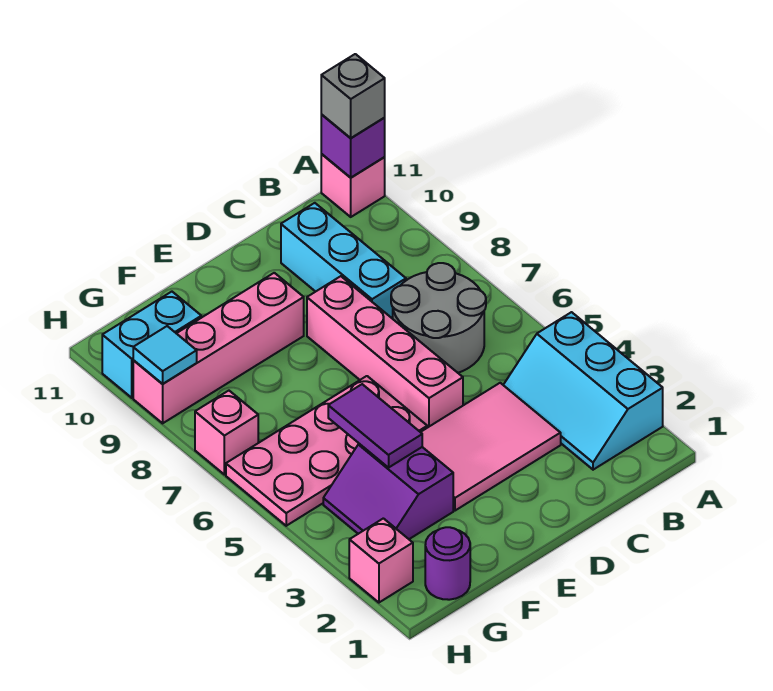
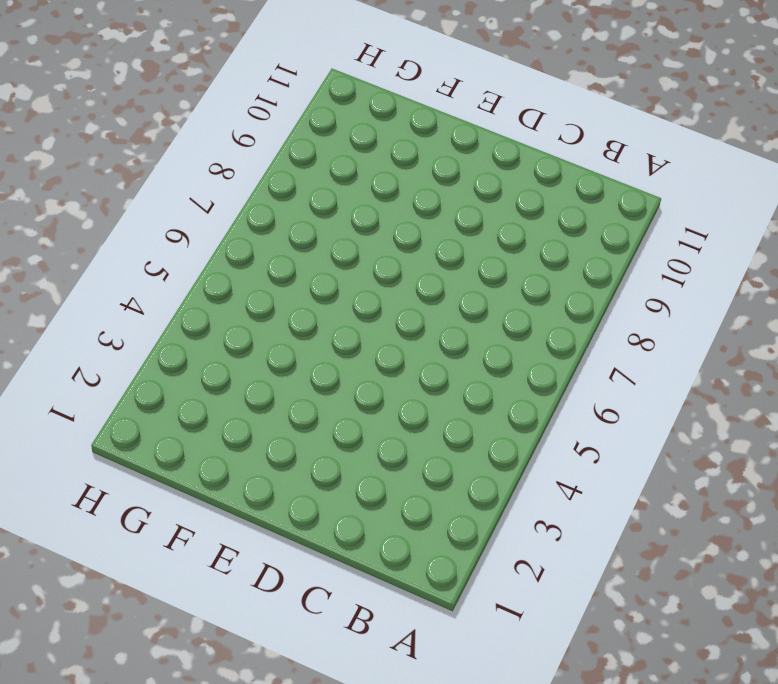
none -> cyan slope A2:B4 level 1 top A
none -> pink brick A11 level 1
none -> grey round brick B6:C7 level 1

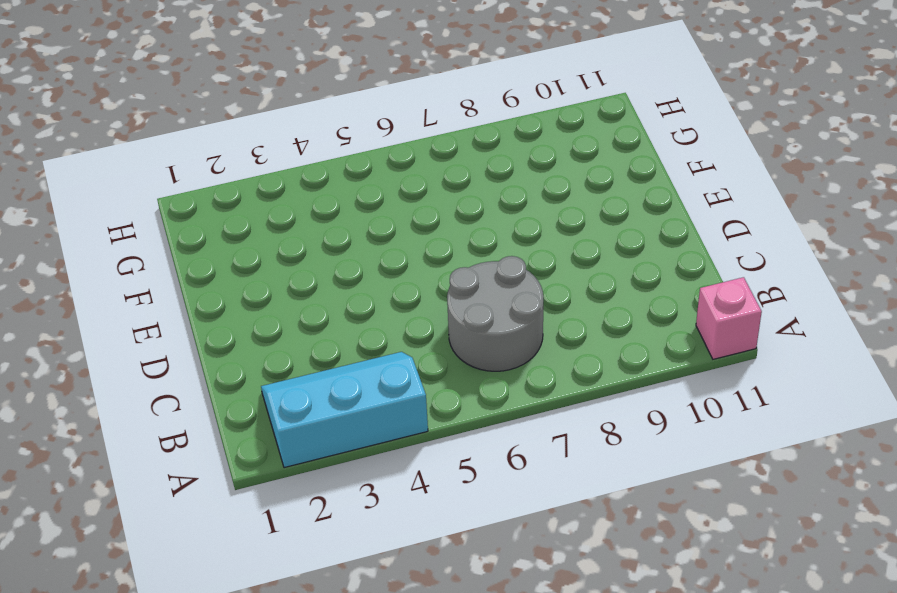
none -> pink tile C3:E4 level 1
none -> cyan brick C8:C10 level 1
none -> pink brick D5:D8 level 1

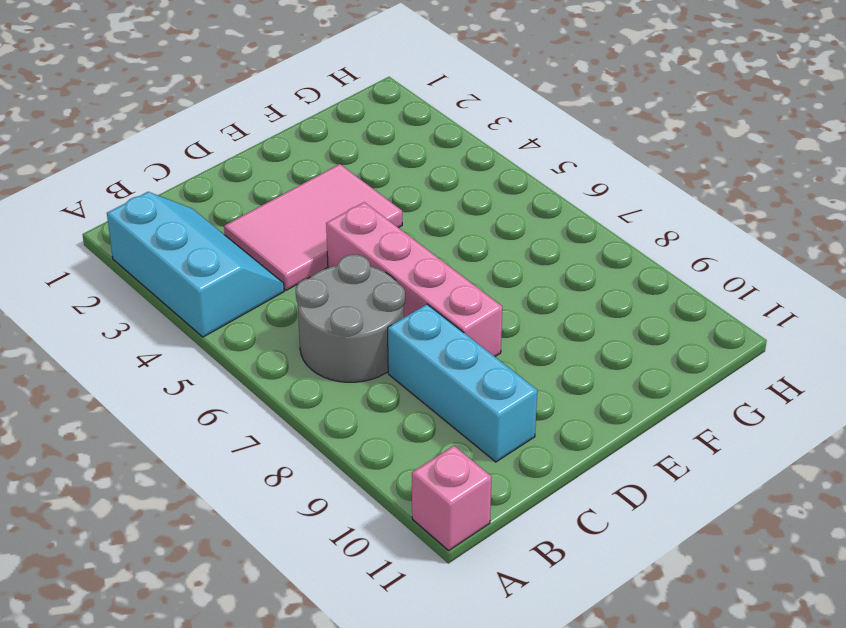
none -> pink plate E5:H6 level 1
none -> pink brick E9:H9 level 1
none -> purple slope F3:G4 level 1 top F

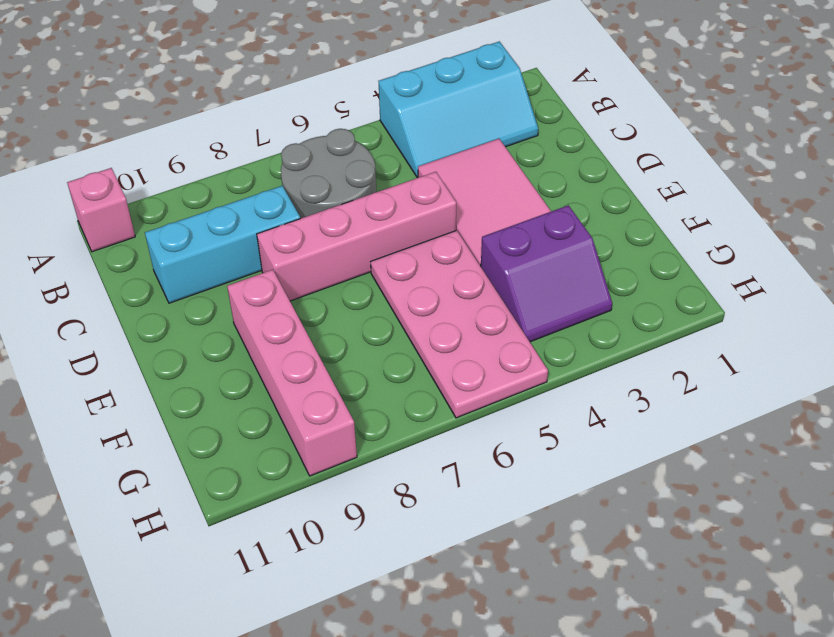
none -> purple round brick G1 level 1
none -> cyan brick G10:H10 level 1
none -> pink brick H2 level 1

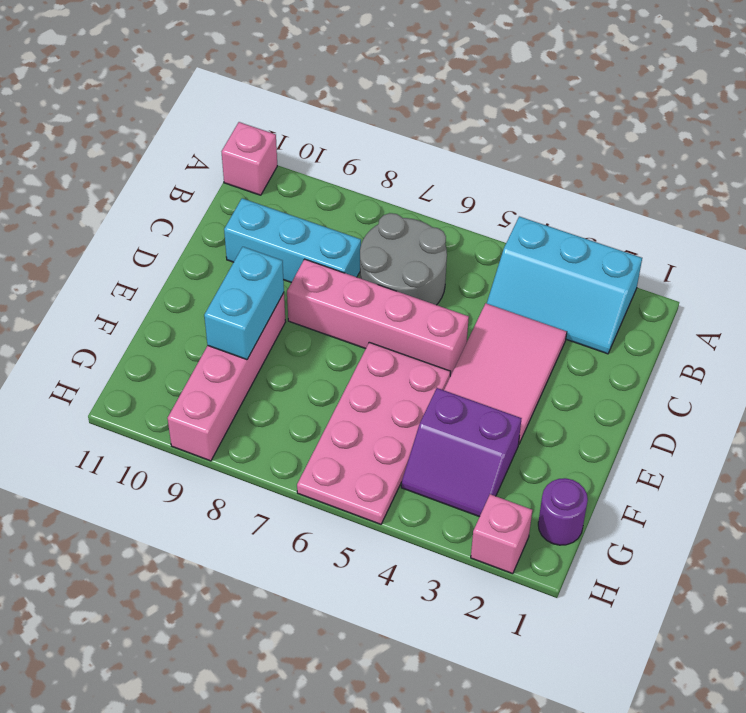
cyan brick E9:F9 level 2 -> cyan brick G10:H10 level 1
none -> pink brick H7 level 1
none -> purple brick A11 level 2
none -> purple tile F4:F5 level 2

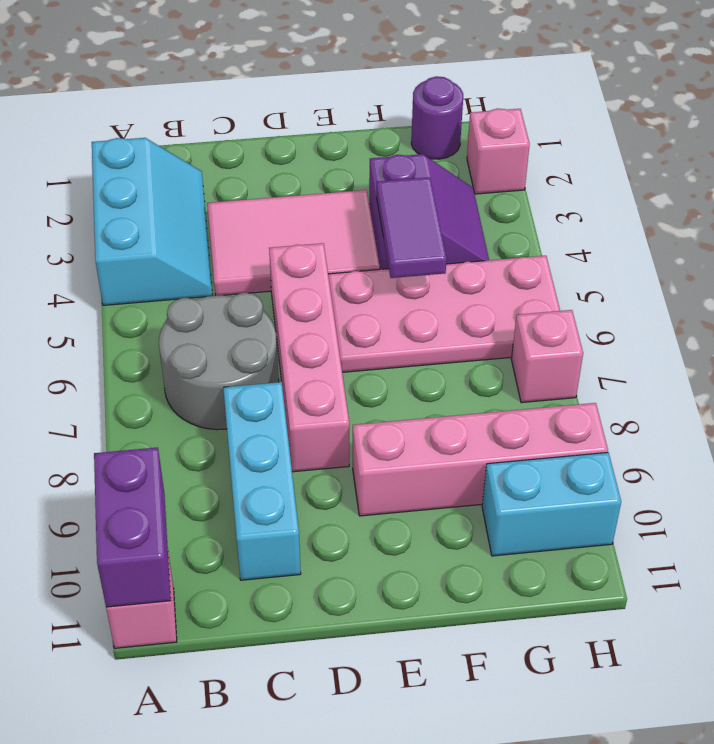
purple brick A10:A11 level 2 -> purple brick A11 level 2
none -> cyan tile H9 level 2
none -> grey brick A11 level 3

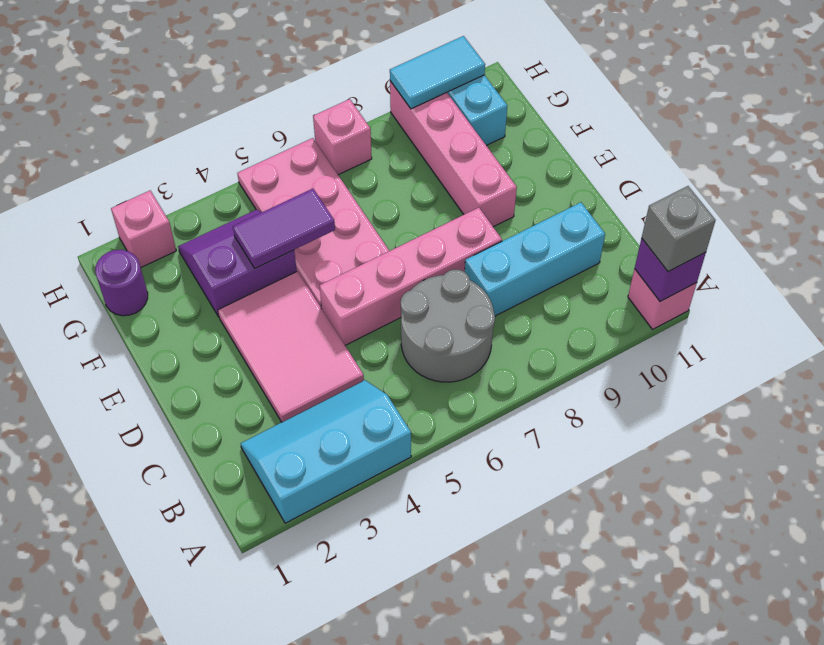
cyan tile H9:H10 level 2 -> cyan tile H9 level 2

